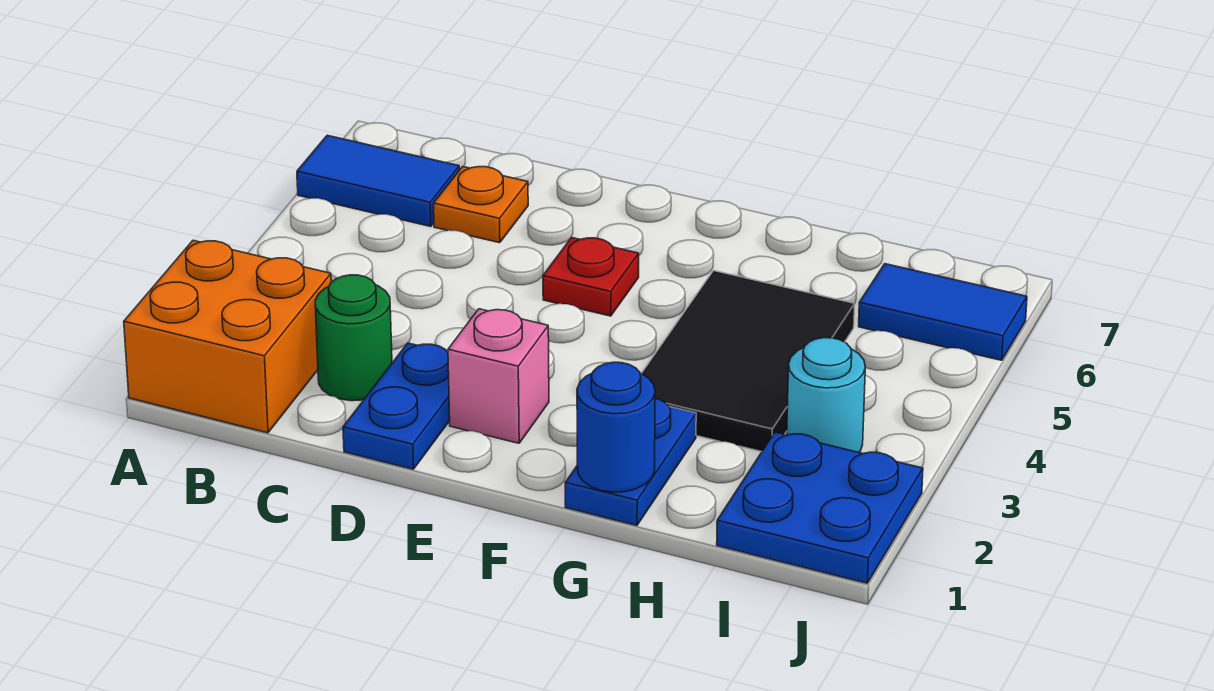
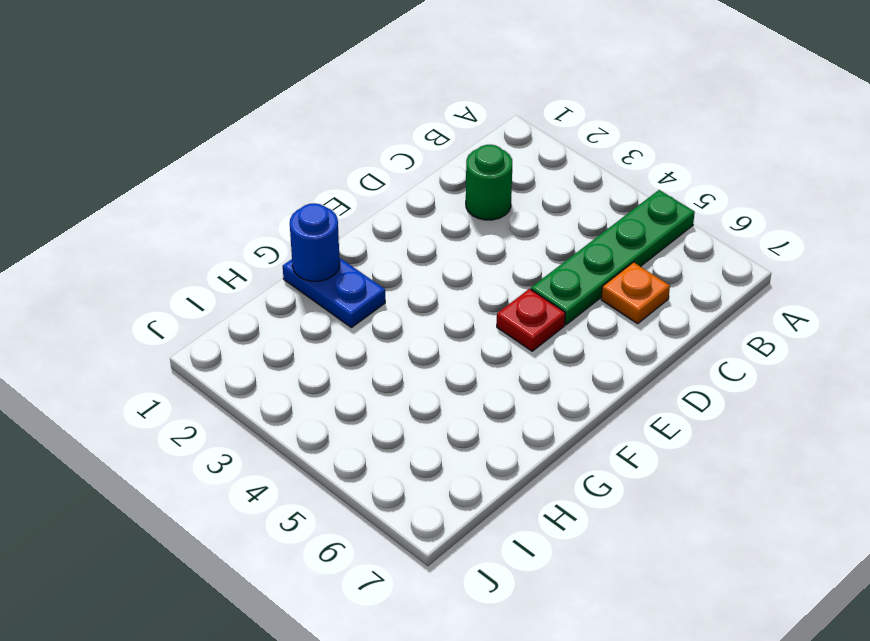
green plate A5:D5 level 1 -> none
none -> orange brick A1:B2 level 1
none -> blue tile A6:B6 level 1
none -> blue plate D1:D2 level 1

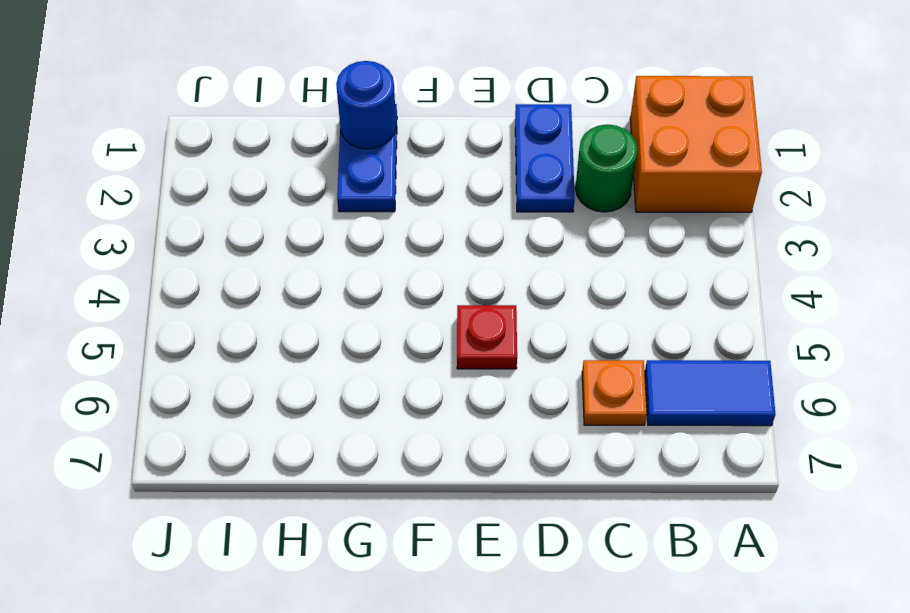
none -> pink brick E2 level 1
none -> black tile G3:H5 level 1
none -> blue plate I1:J2 level 1

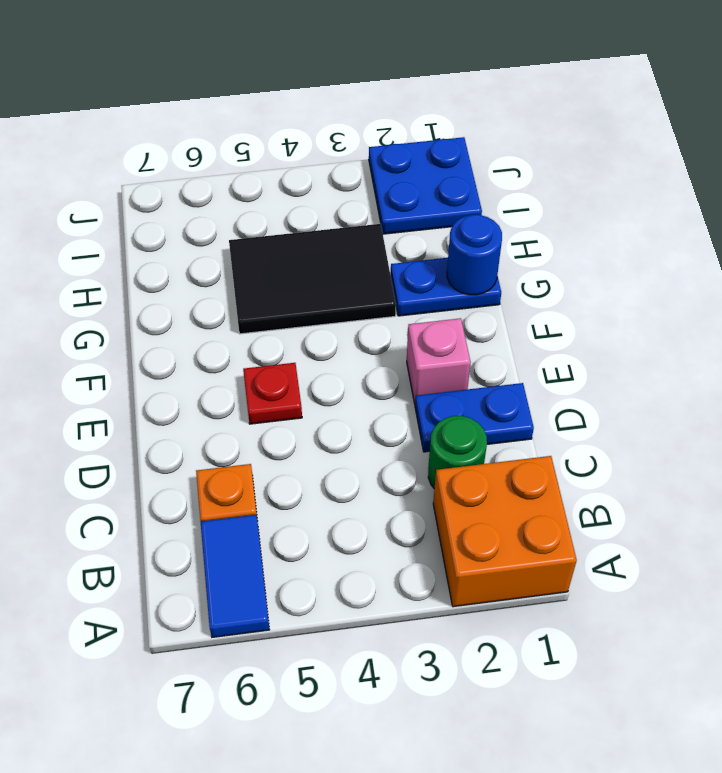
none -> cyan round brick I3 level 1
none -> blue tile I6:J6 level 1

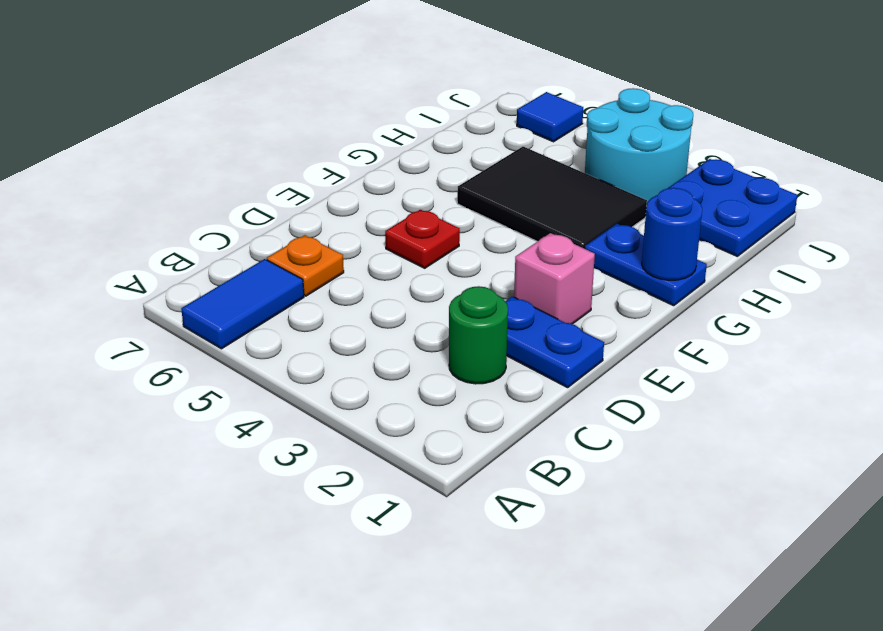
cyan round brick I3:J4 level 1 -> cyan round brick I3 level 1
blue tile J6 level 1 -> blue tile I6:J6 level 1
none -> orange brick A1:B2 level 1

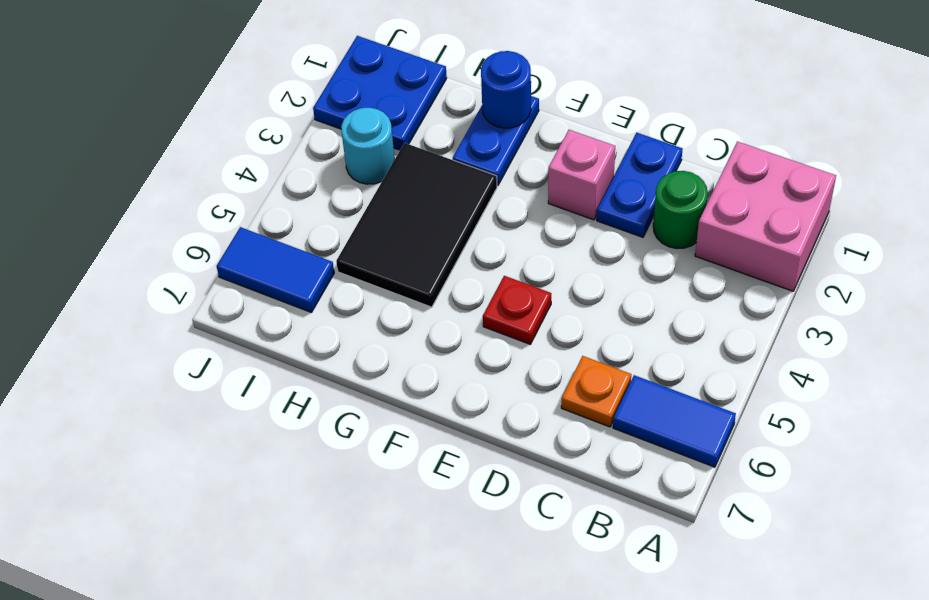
pink brick A1:B2 level 1 -> orange brick A1:B2 level 1

